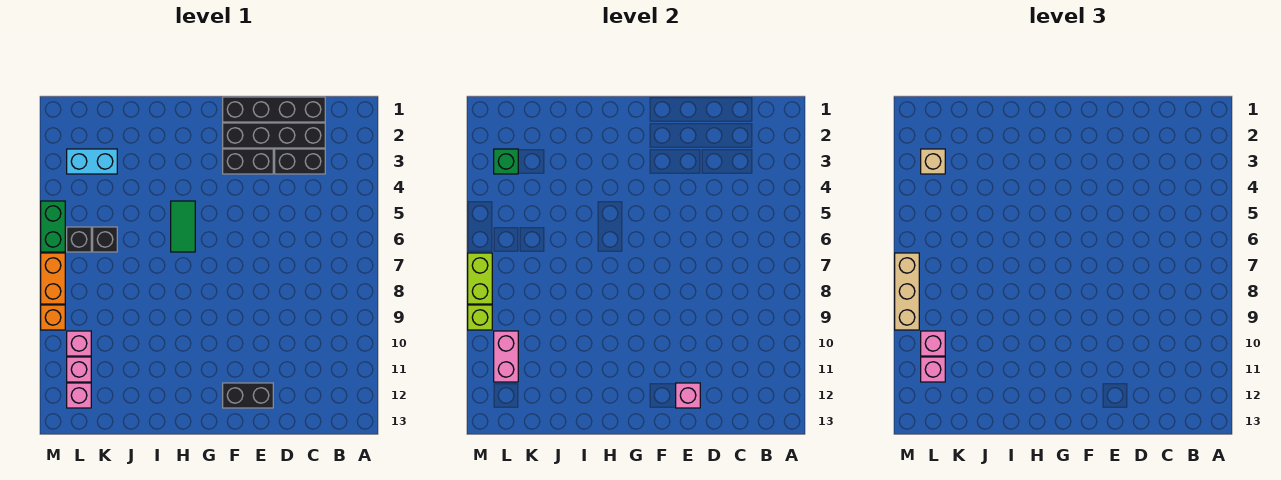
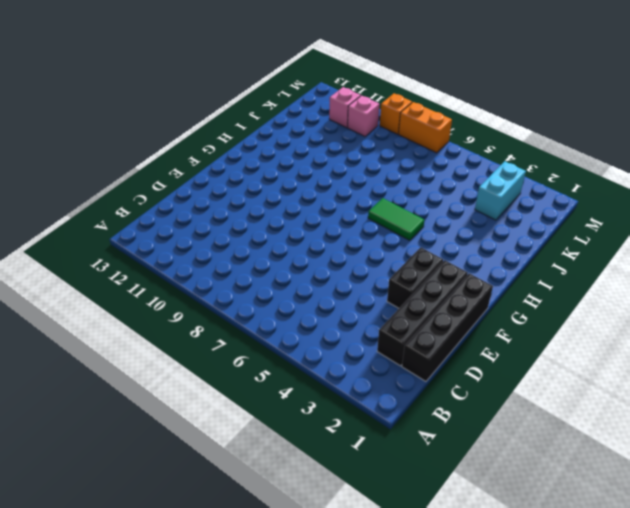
none -> black brick C3:D3 level 1
none -> black brick E12:F12 level 1
none -> black brick K6 level 1

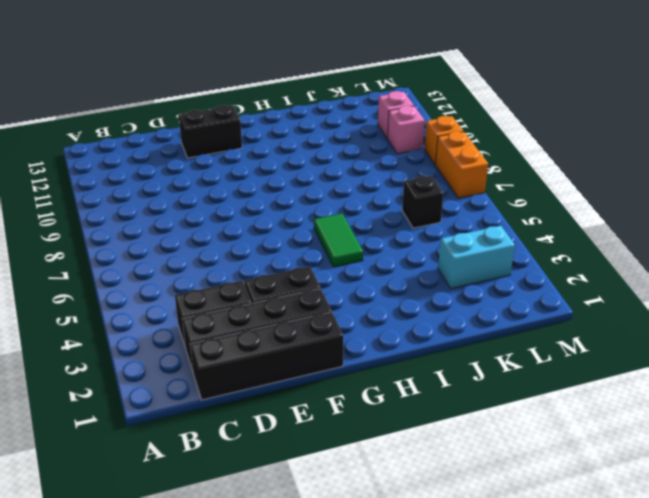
none -> black brick L6 level 1
none -> pink brick L12 level 1
none -> green brick M5:M6 level 1

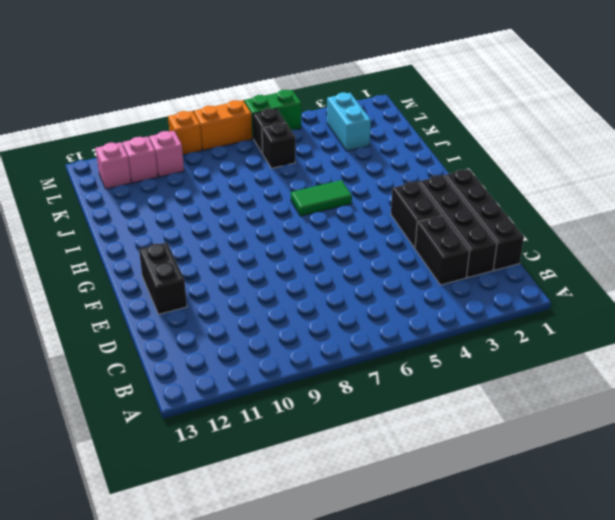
none -> pink brick E12 level 2
none -> green brick L3 level 2
none -> pink brick L10:L11 level 2

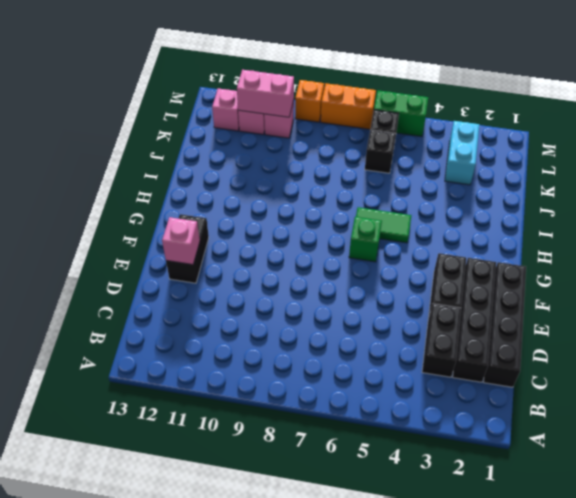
green brick G6 level 1 -> green brick L3 level 2
none -> lime brick M7:M8 level 2
none -> lime brick M9 level 2
none -> tan brick L3 level 3

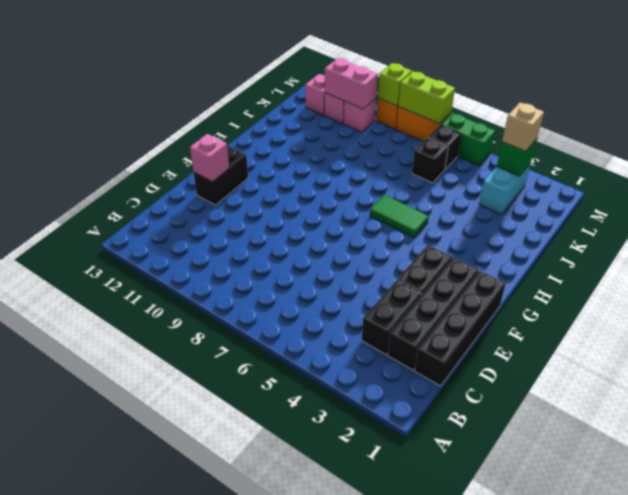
none -> pink brick L10 level 3
none -> pink brick L11 level 3
none -> tan brick M7:M9 level 3

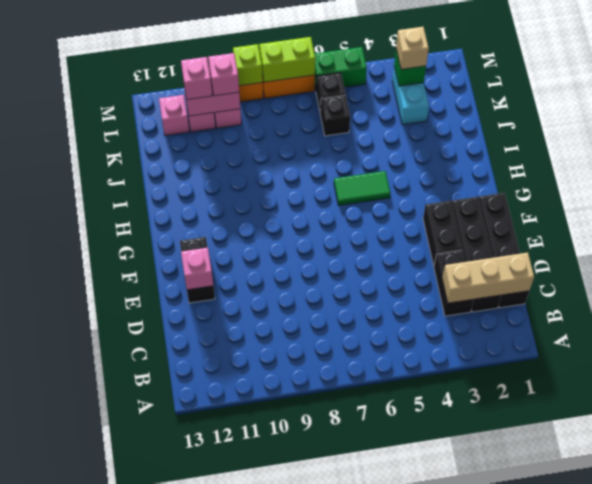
tan brick C1:C3 level 2 -> tan brick M7:M9 level 3

